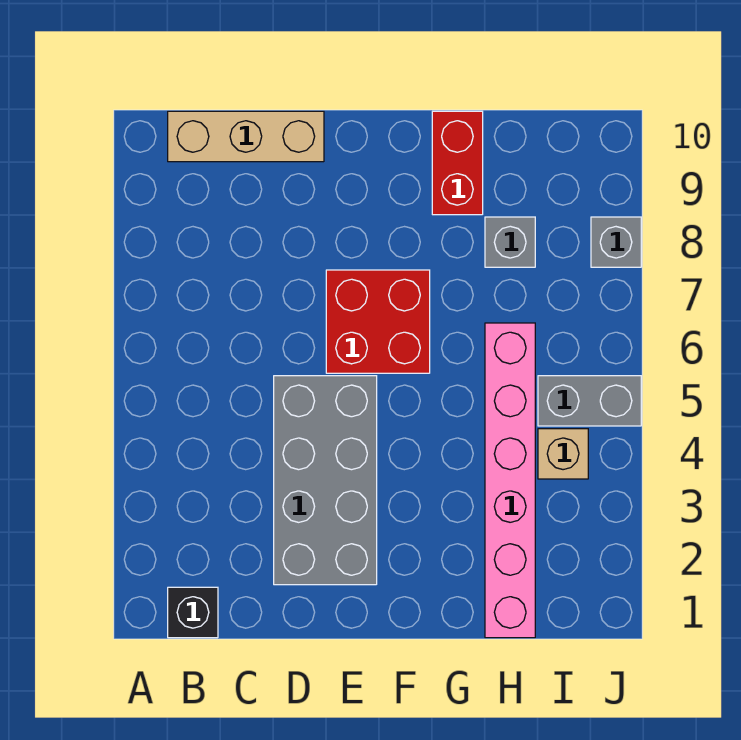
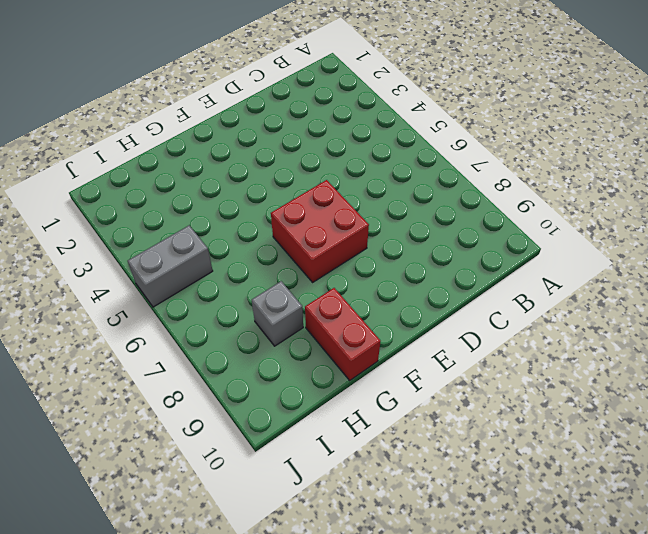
none -> black brick B1 level 1
none -> tan brick B10:D10 level 1

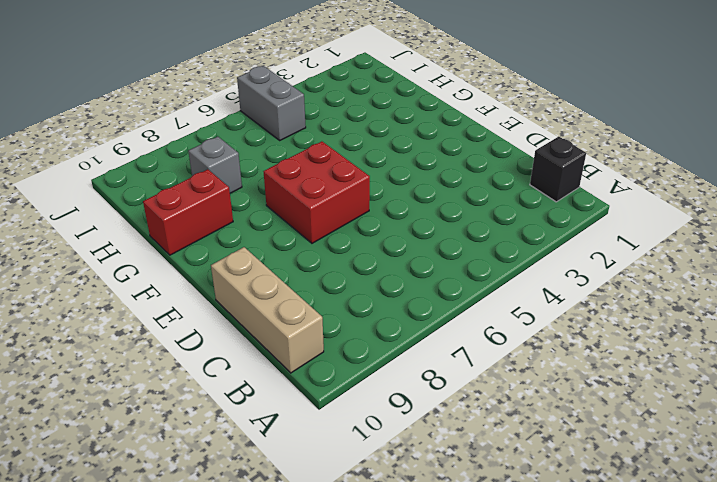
none -> grey brick D2:E5 level 1
none -> pink brick H1:H6 level 1

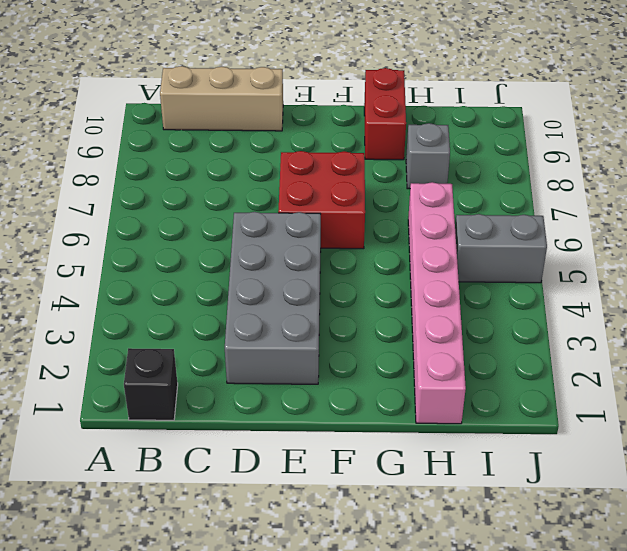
none -> tan brick I4 level 1
none -> grey brick J8 level 1

